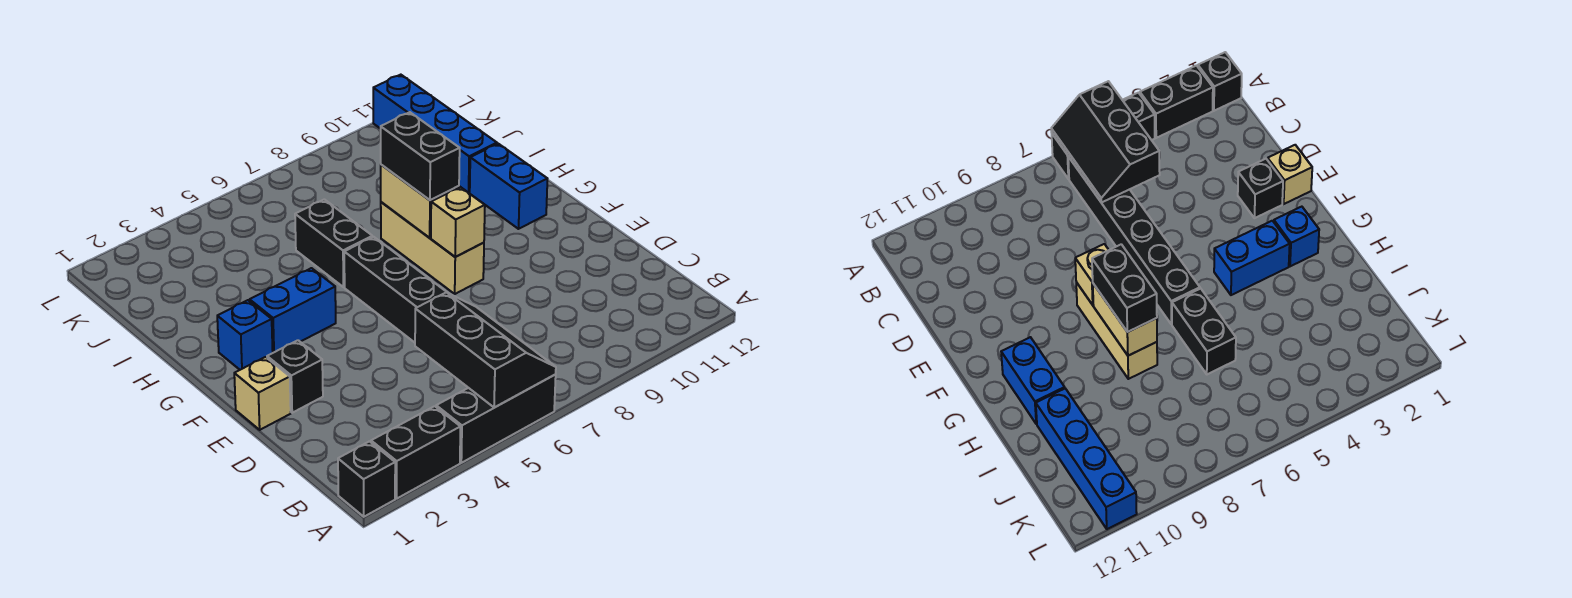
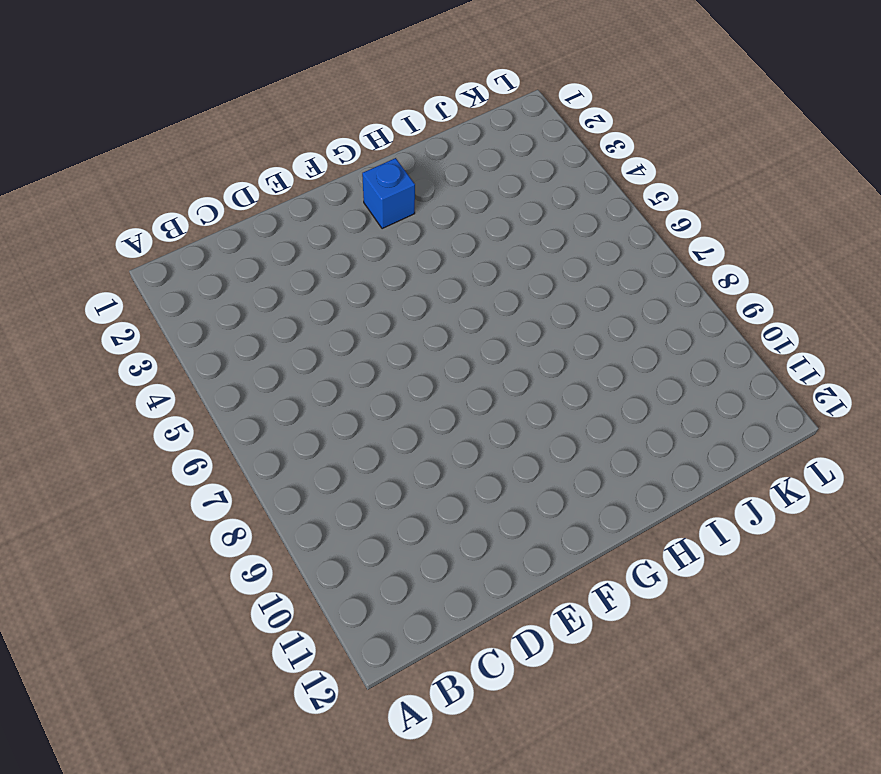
none -> black brick A1 level 1
none -> black brick A2:A3 level 1
none -> black brick A4:A6 level 1

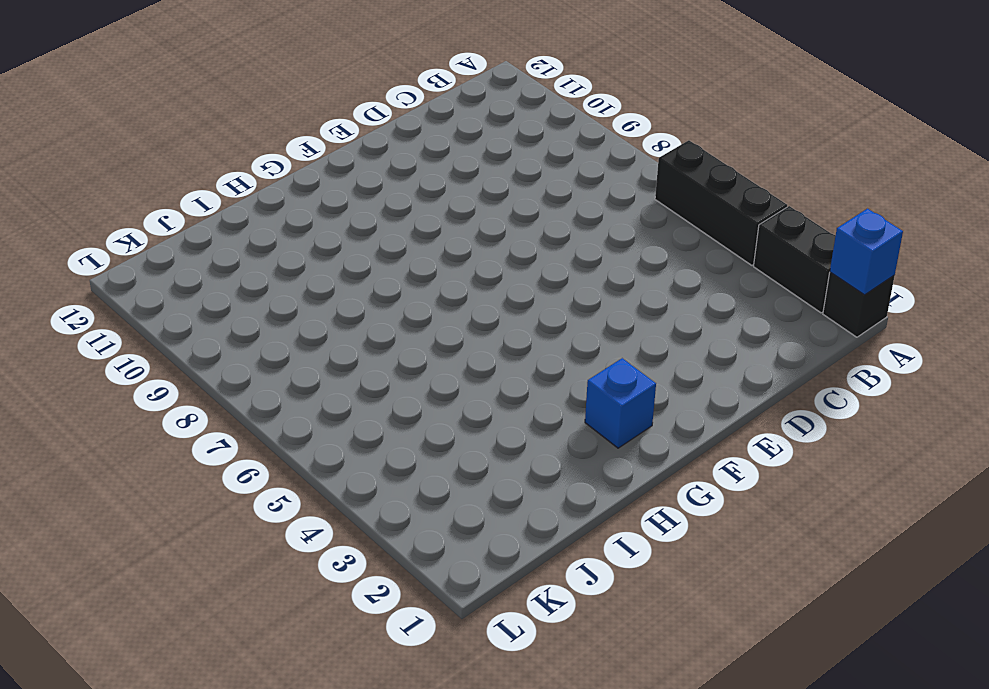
blue brick A1 level 2 -> none
none -> black brick B6:G6 level 1
none -> tan brick E1 level 1
none -> black brick E2 level 1

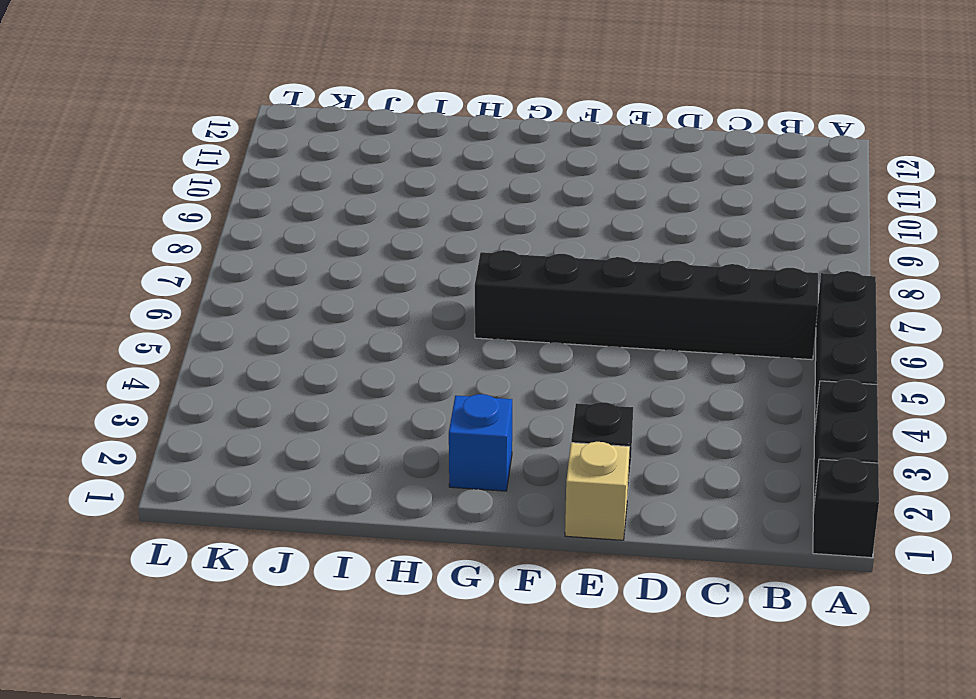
none -> tan brick F8:H8 level 1
none -> blue brick G3:G4 level 1
none -> blue brick G11:H11 level 1

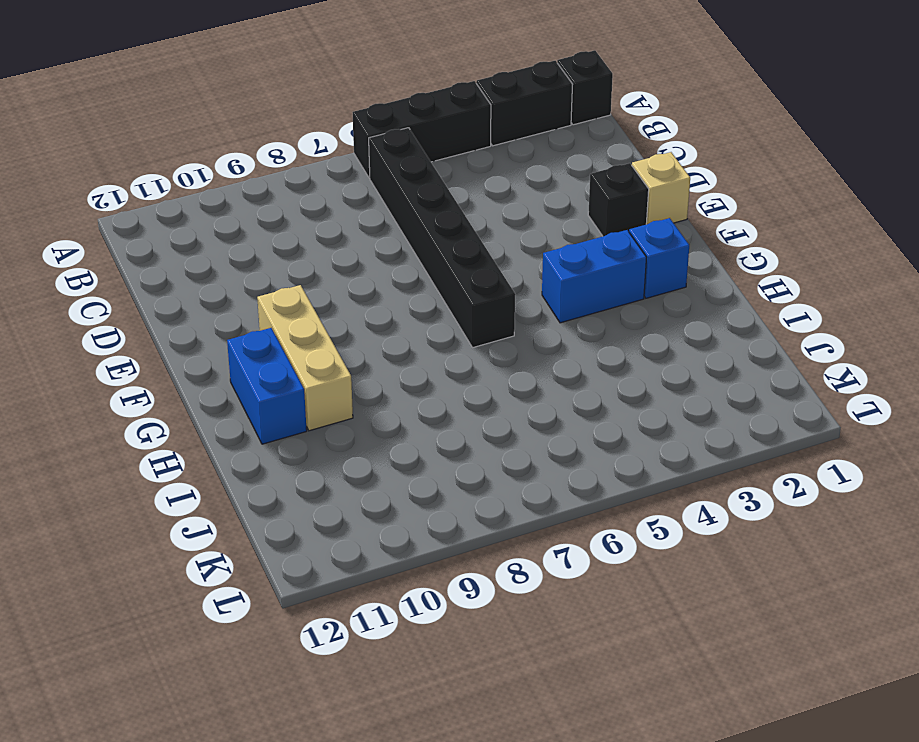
tan brick F10:H10 level 1 -> tan brick F8:H8 level 1
none -> black brick H6:I6 level 1
none -> blue brick I11:L11 level 1
none -> black slope A5:C6 level 2 top 5

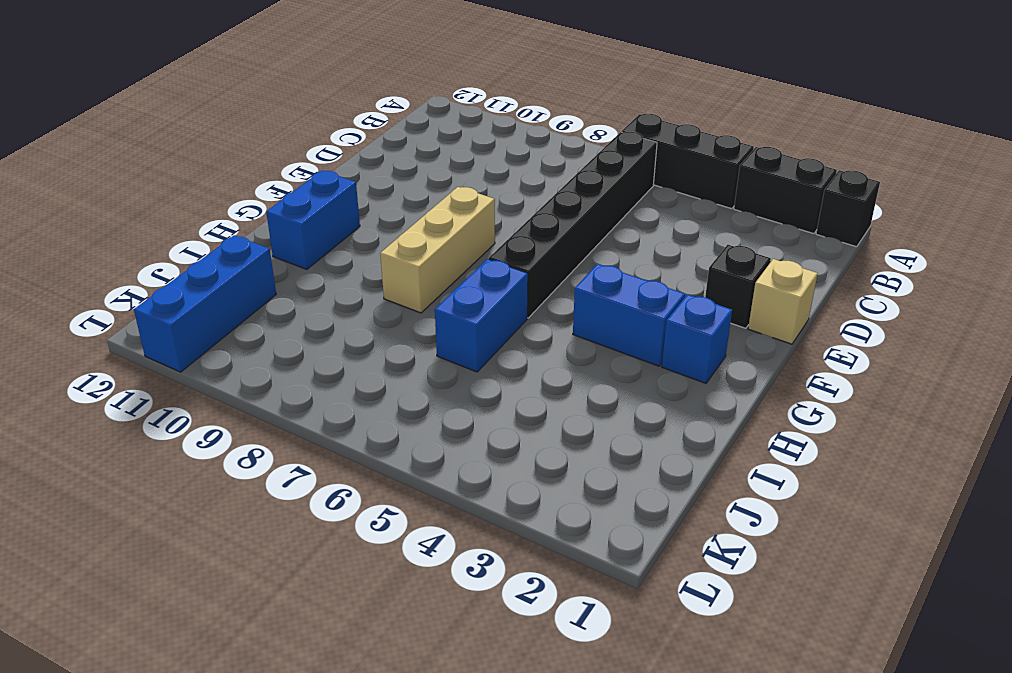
blue brick H6:I6 level 1 -> black brick H6:I6 level 1
blue brick J11:L11 level 1 -> blue brick I11:L11 level 1
none -> black slope A5:C6 level 2 top 5
none -> tan brick F8 level 2
none -> tan brick G8:H8 level 2

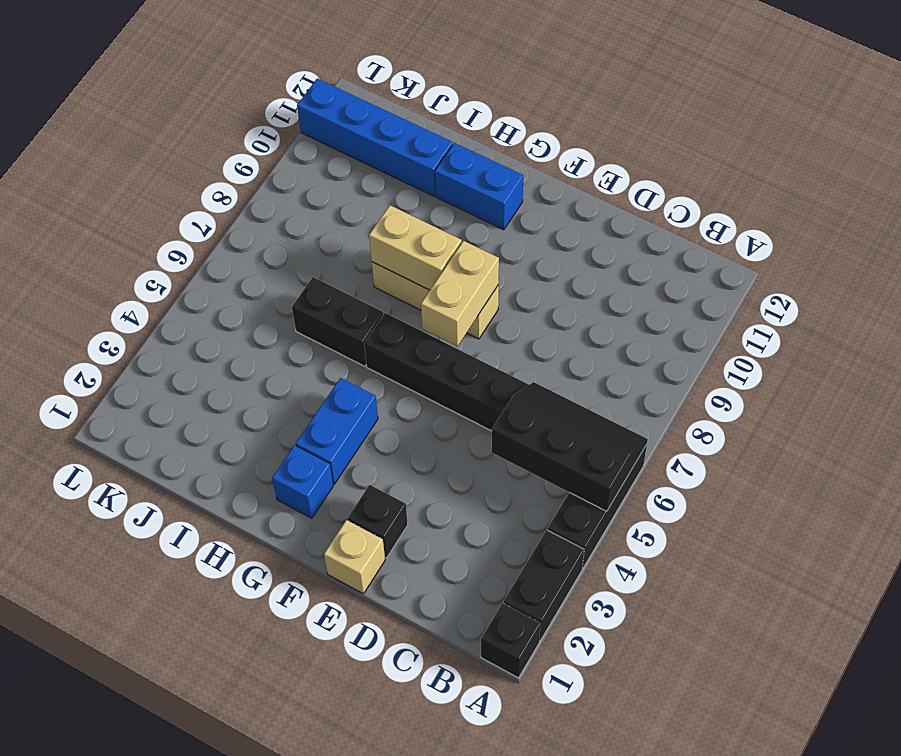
tan brick F7:F8 level 2 -> tan brick F8 level 2
none -> black brick G8:H8 level 3

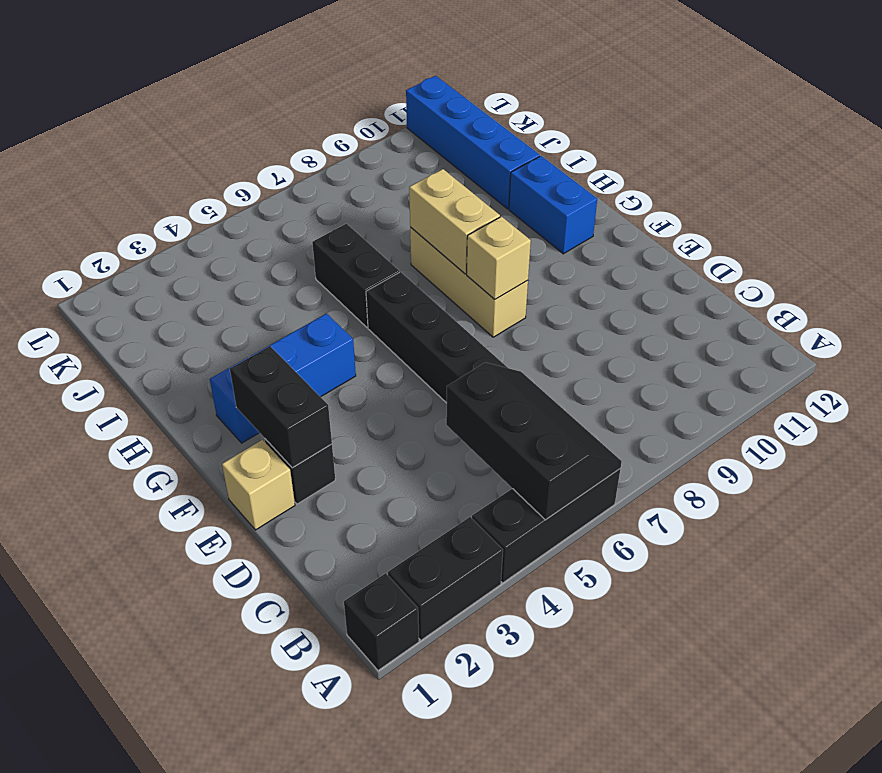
black brick E2:F2 level 2 -> black brick G8:H8 level 3

